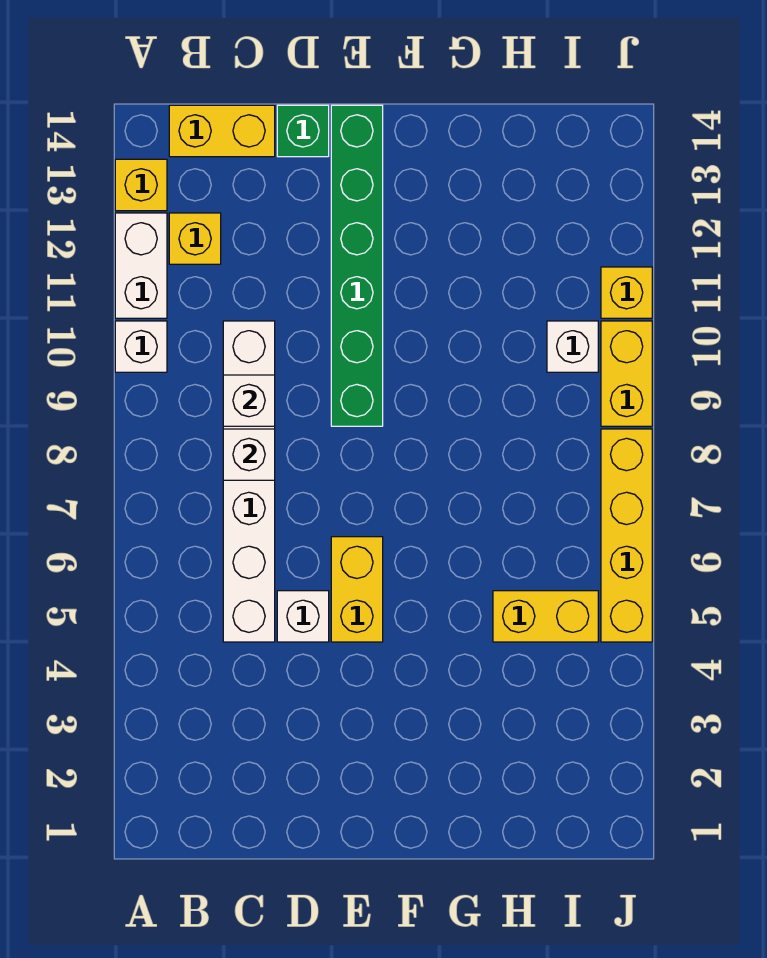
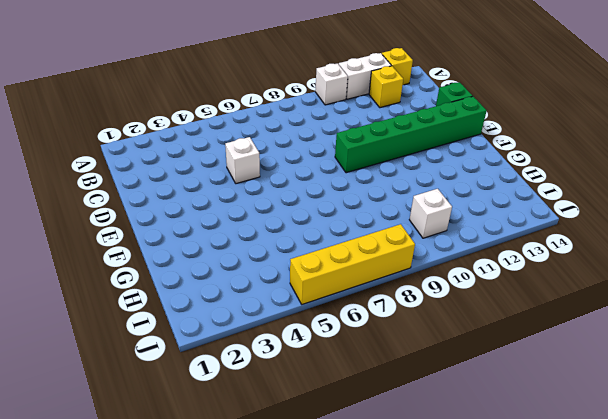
none -> yellow brick B14:C14 level 1
none -> white brick C5:C10 level 1
none -> yellow brick E5:E6 level 1

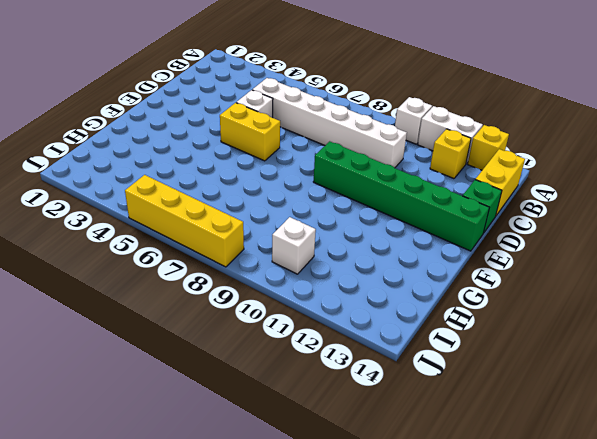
none -> yellow brick H5:I5 level 1
none -> yellow brick J9:J10 level 1
none -> yellow brick J11 level 1

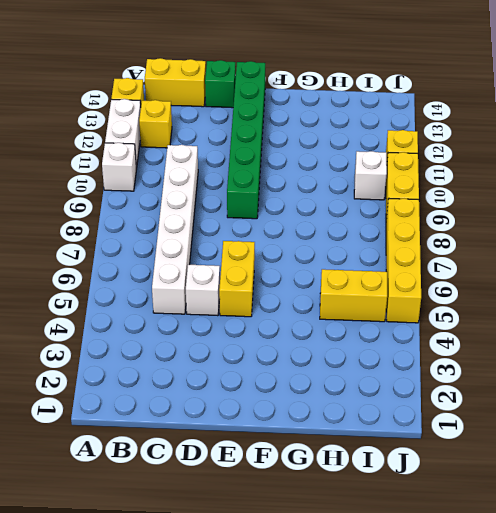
none -> white brick C8 level 2
none -> white brick C9 level 2

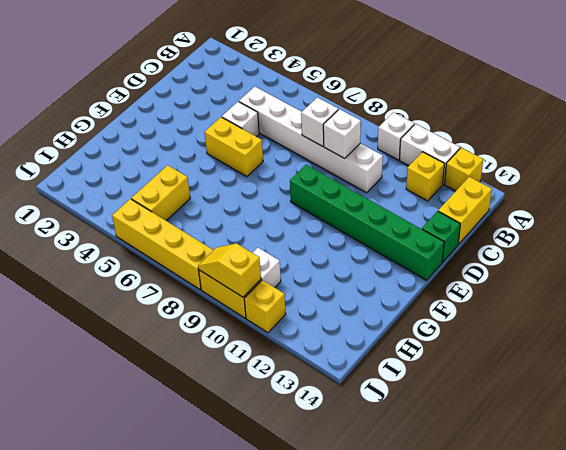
yellow slope J9:J10 level 2 top 10 -> none

